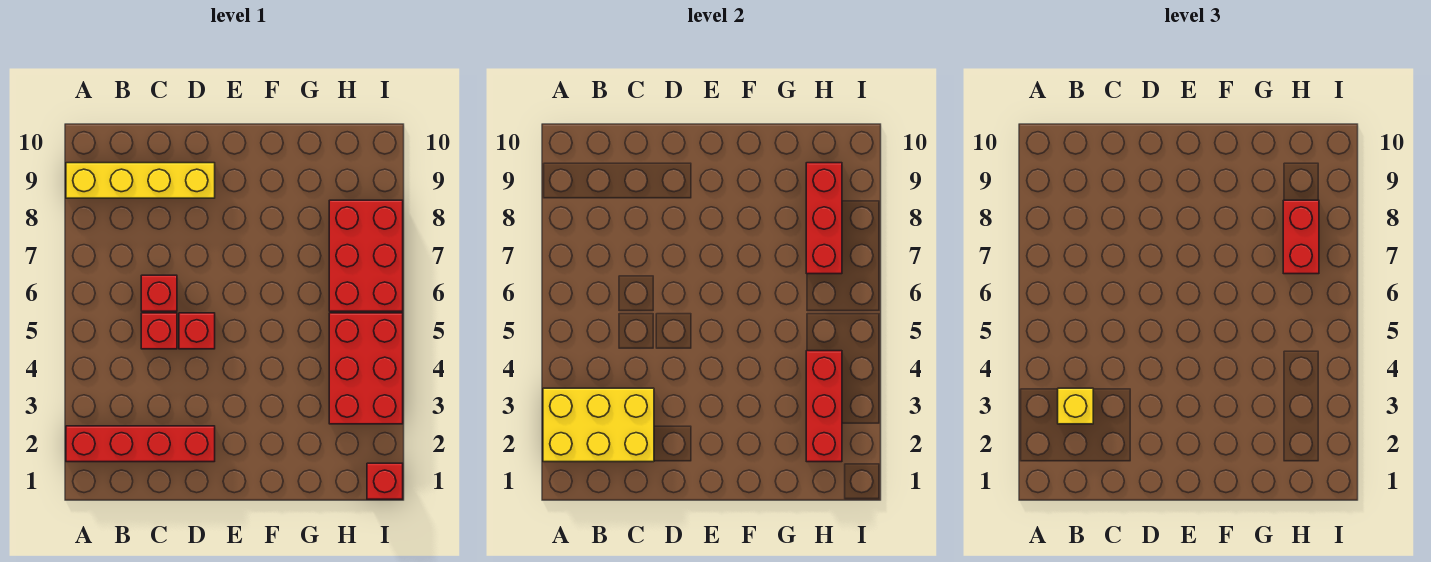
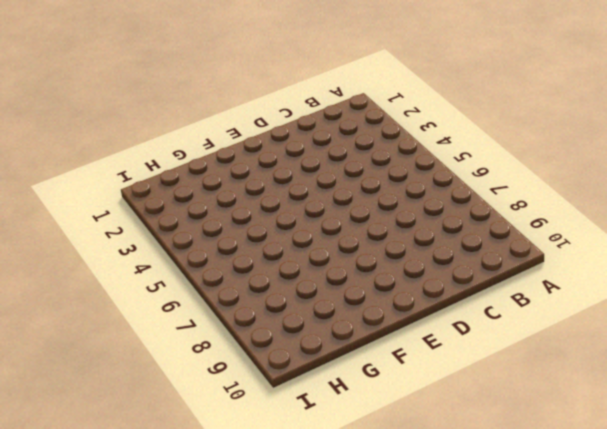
none -> red brick A2:D2 level 1
none -> yellow brick A9:D9 level 1
none -> red brick C5 level 1

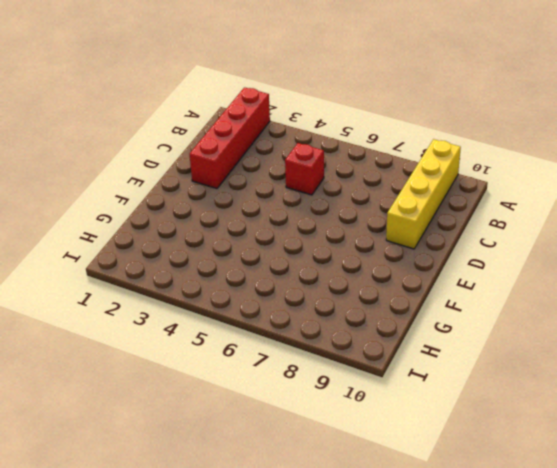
none -> red brick C6 level 1
none -> red brick D5 level 1
none -> red brick H3:I5 level 1

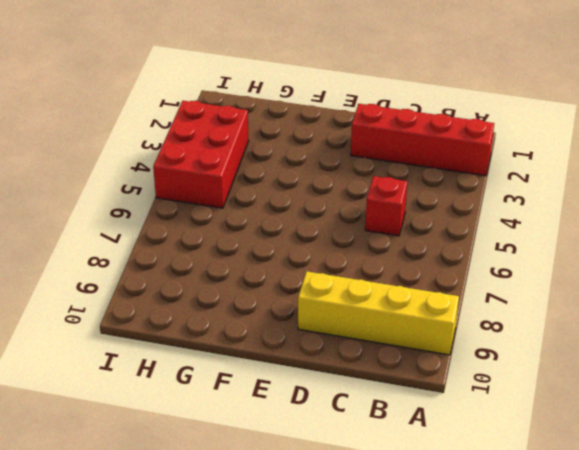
none -> red brick C6 level 1
none -> red brick D5 level 1
none -> red brick H6:I8 level 1

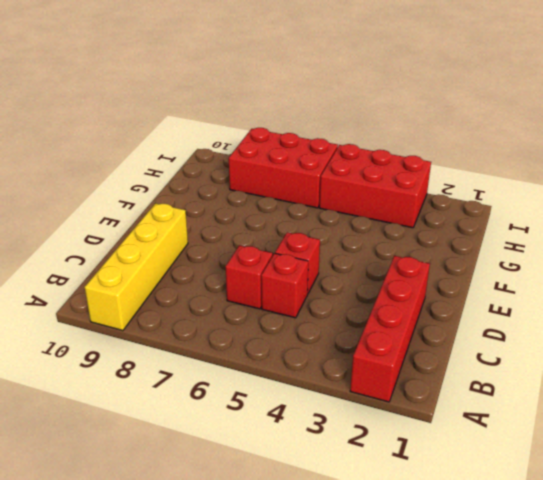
none -> red brick I1 level 1
none -> yellow brick A2:C3 level 2
none -> red brick H2:H4 level 2

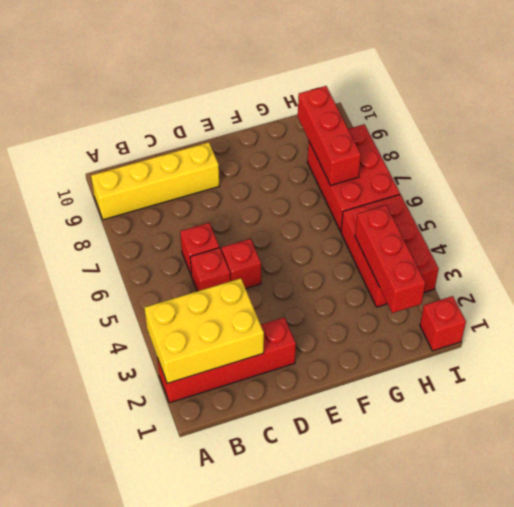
none -> yellow brick B3 level 3
none -> red brick H7:H8 level 3

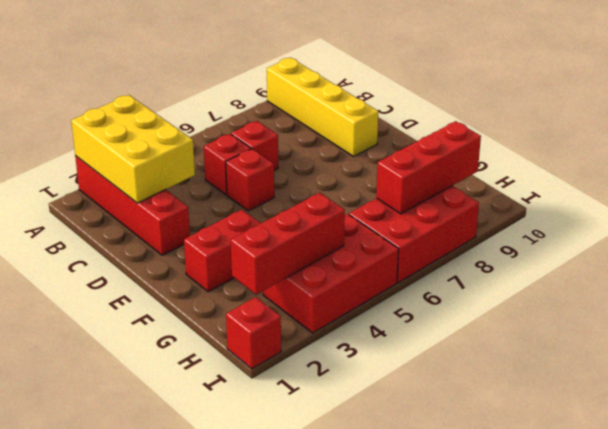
red brick F2:F3 level 1 -> red brick H7:H8 level 3
none -> yellow brick B3 level 3

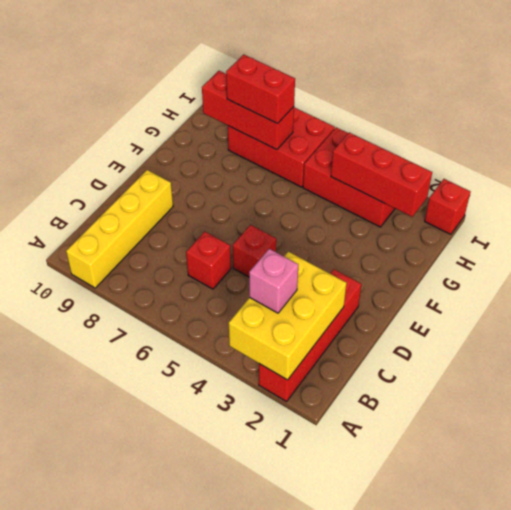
pink brick B3 level 3 -> yellow brick B3 level 3
none -> red brick C5 level 1

